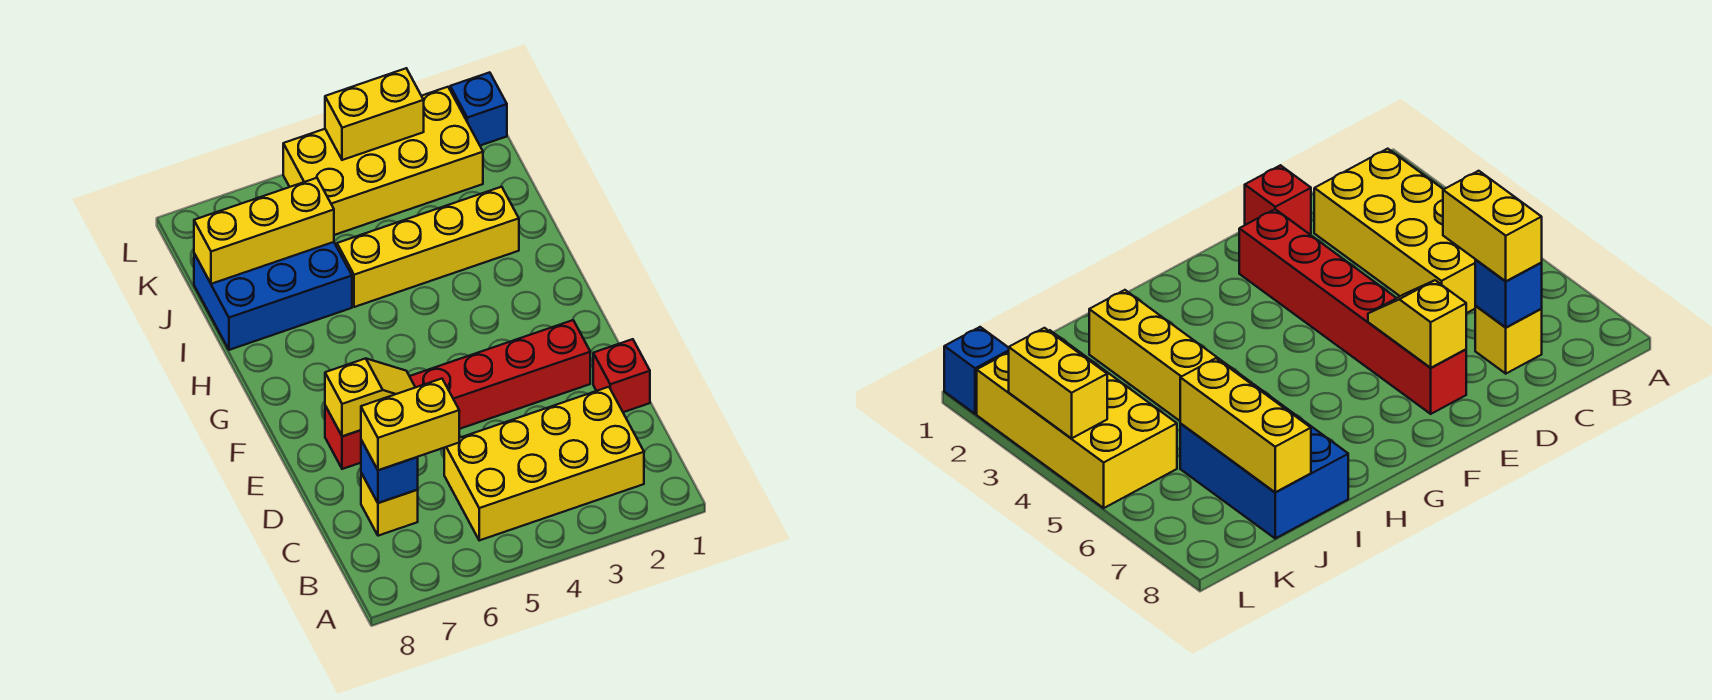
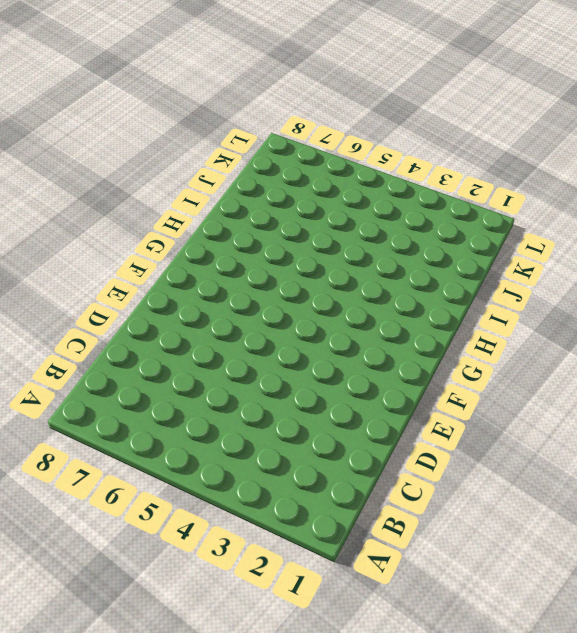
none -> yellow brick B2:C5 level 1
none -> yellow brick C7 level 1
none -> red brick D1 level 1

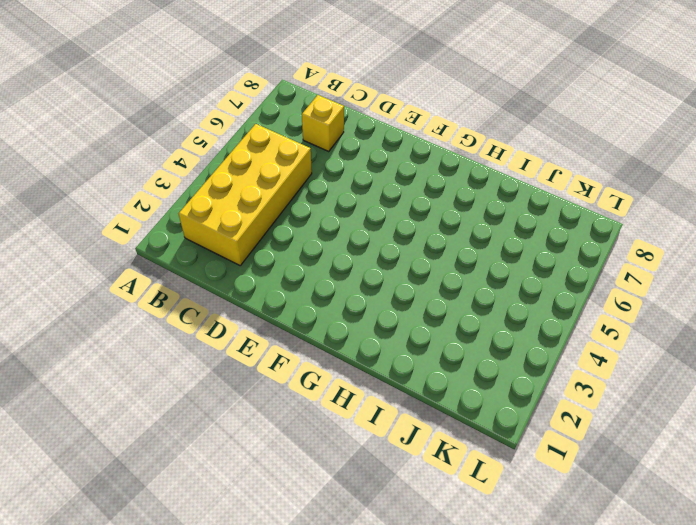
none -> red brick D1 level 1
none -> red brick E2:E7 level 1
none -> yellow brick I2:I5 level 1

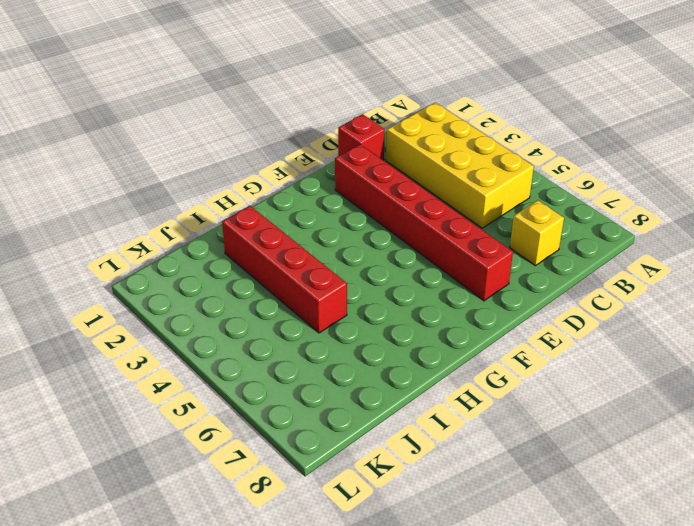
red brick I2:I5 level 1 -> yellow brick I2:I5 level 1
none -> blue brick I6:J8 level 1
none -> yellow brick K2:L5 level 1
none -> blue brick L1 level 1

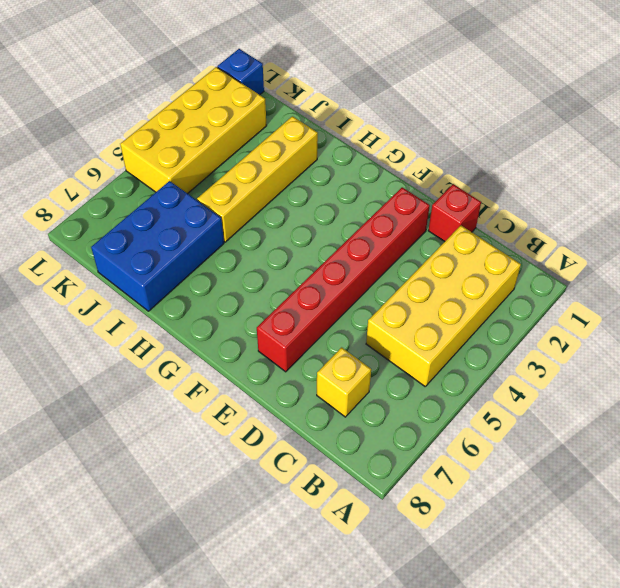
none -> blue brick C7 level 2
none -> yellow slope E6:E7 level 2 top 7
none -> yellow brick J6:J8 level 2

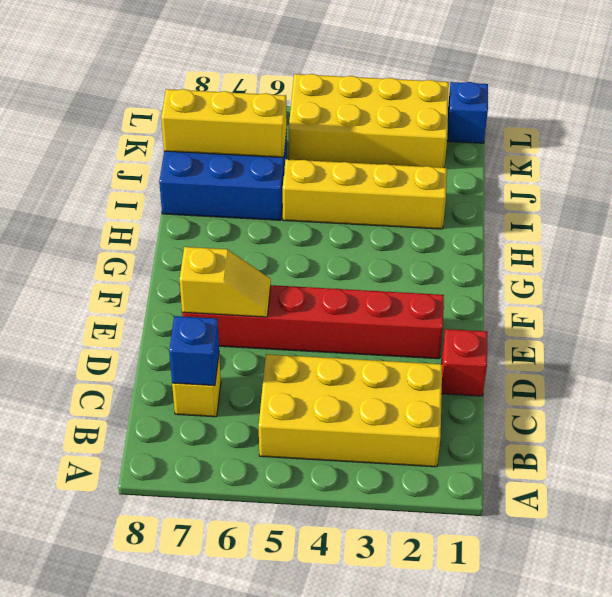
none -> yellow brick L3:L4 level 2
none -> yellow brick C6:C7 level 3

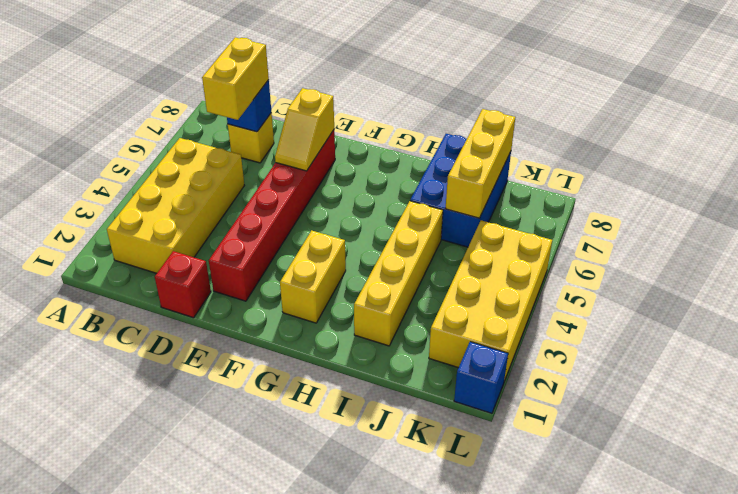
yellow brick G2:G3 level 1 -> yellow brick L3:L4 level 2

